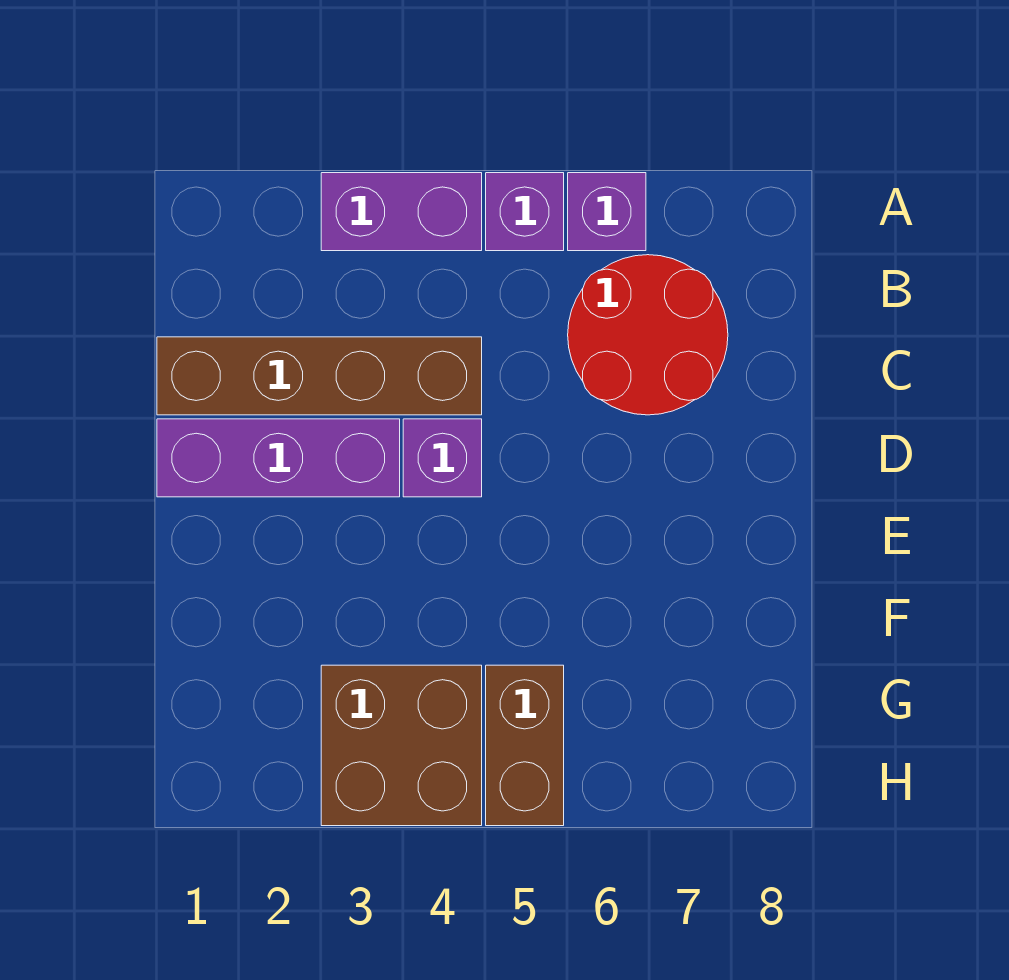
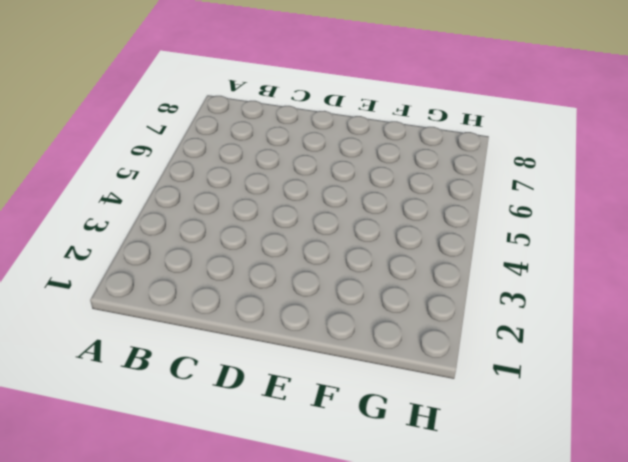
none -> purple brick A3:A4 level 1
none -> purple brick A5 level 1

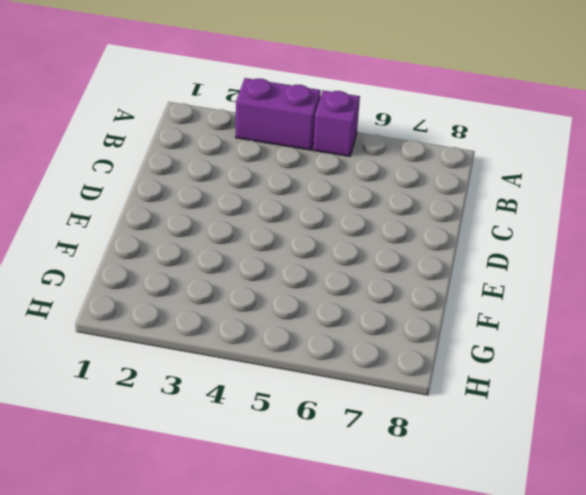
none -> purple brick A6 level 1
none -> red round brick B6:C7 level 1

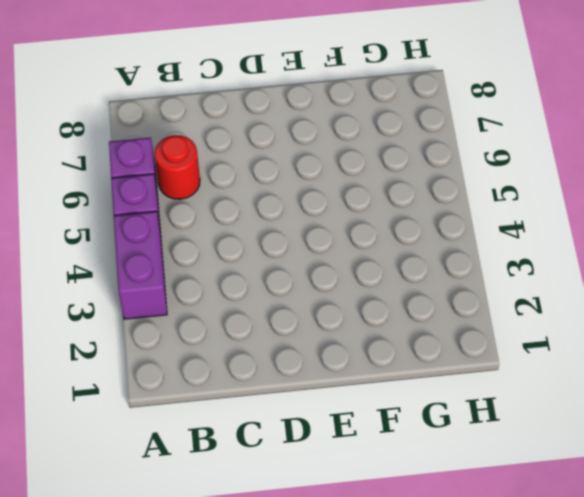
red round brick B6 level 1 -> red round brick B6:C7 level 1
none -> brown brick C1:C4 level 1
none -> purple brick D1:D3 level 1

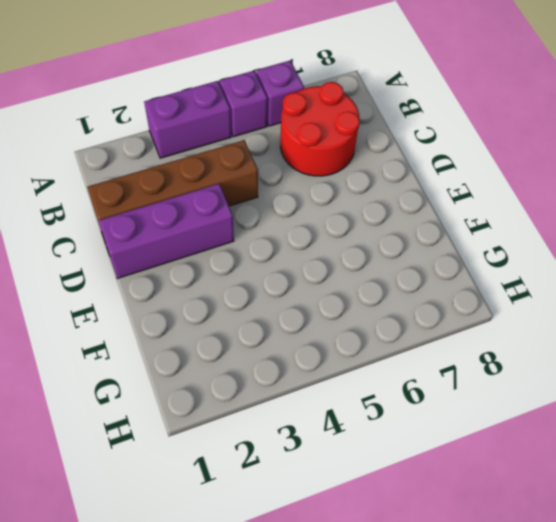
none -> purple brick D4 level 1
none -> brown brick G3:H4 level 1

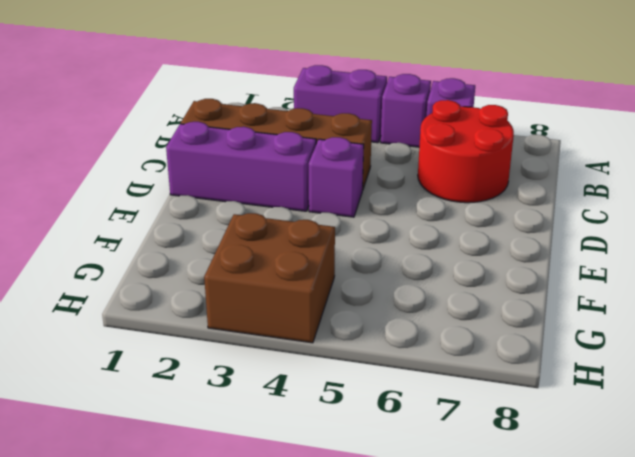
none -> brown brick G5:H5 level 1

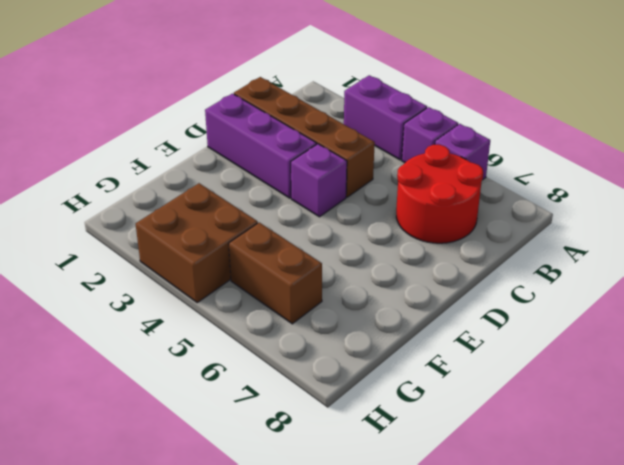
brown brick G5:G6 level 1 -> brown brick G5:H5 level 1

